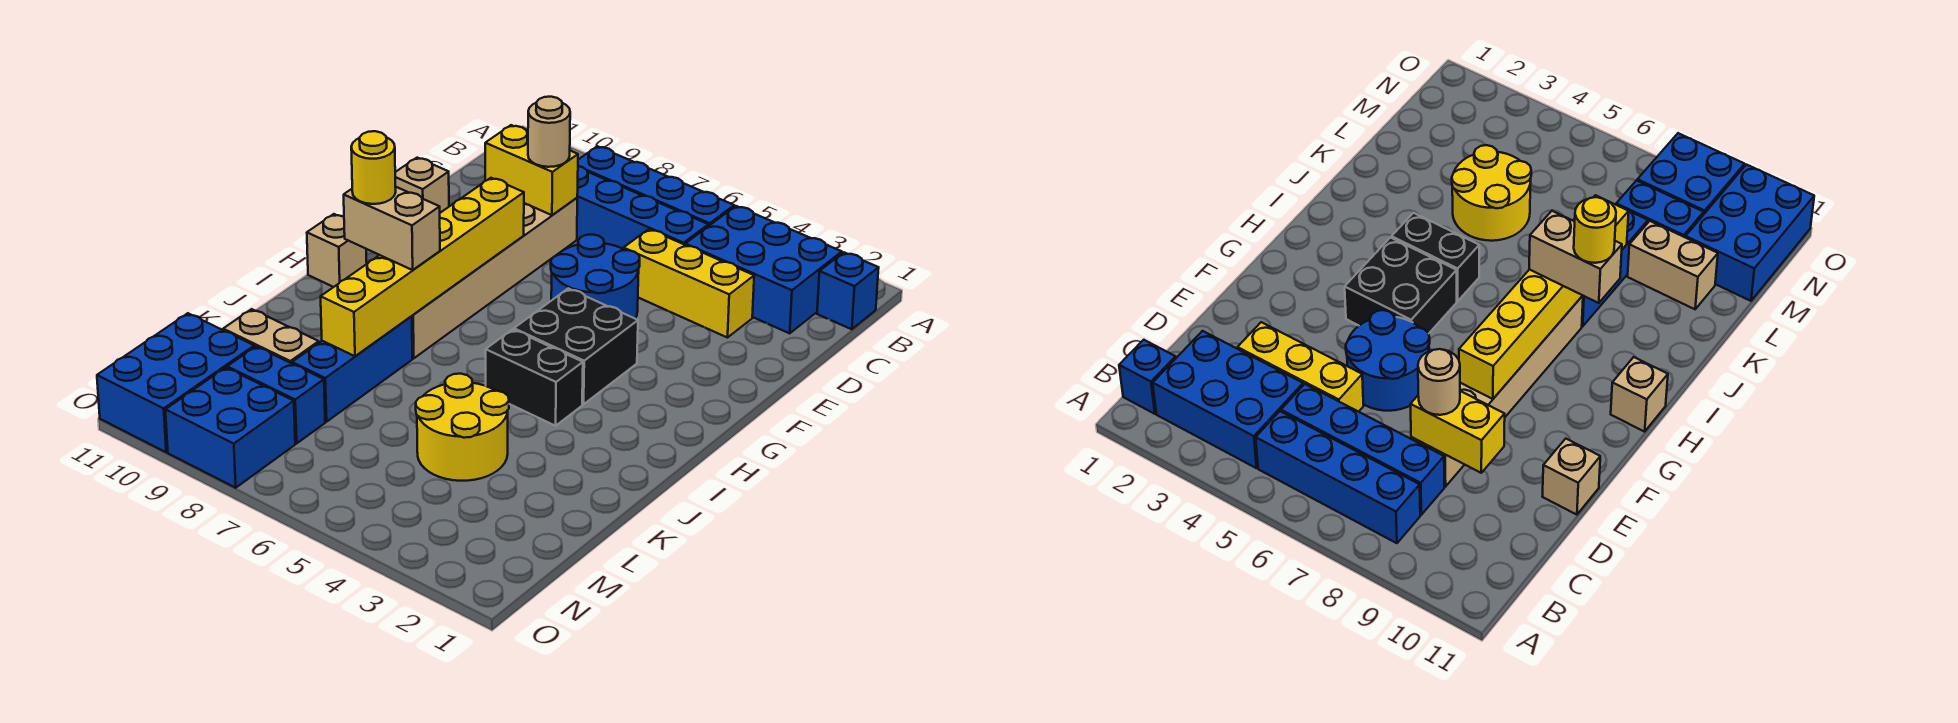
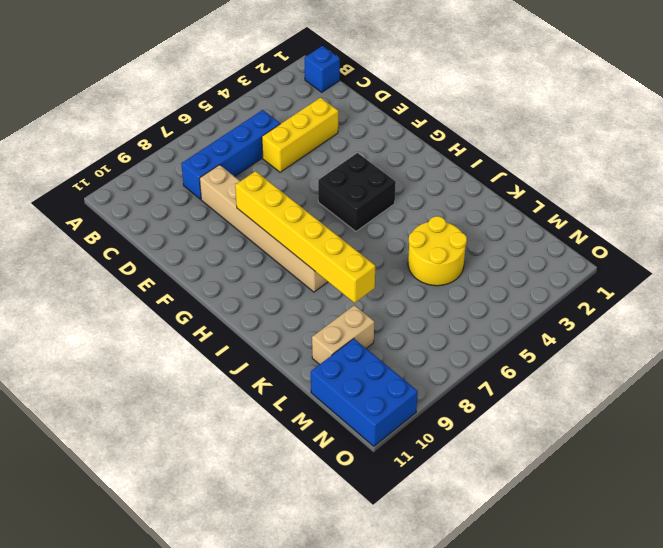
none -> blue brick B2:C4 level 1
none -> blue brick B5:B8 level 1
none -> blue round brick E5:F6 level 1

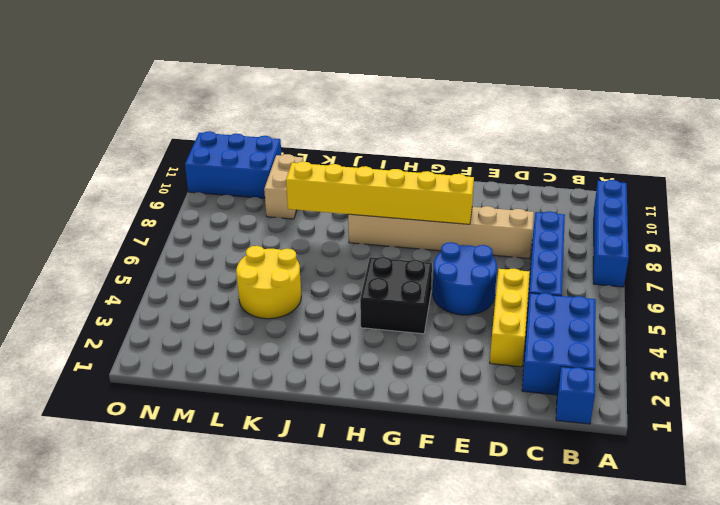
blue brick A7:A10 level 1 -> blue brick B5:B8 level 1
none -> tan brick E11 level 1
none -> tan brick H11 level 1
none -> black brick I4:I5 level 1

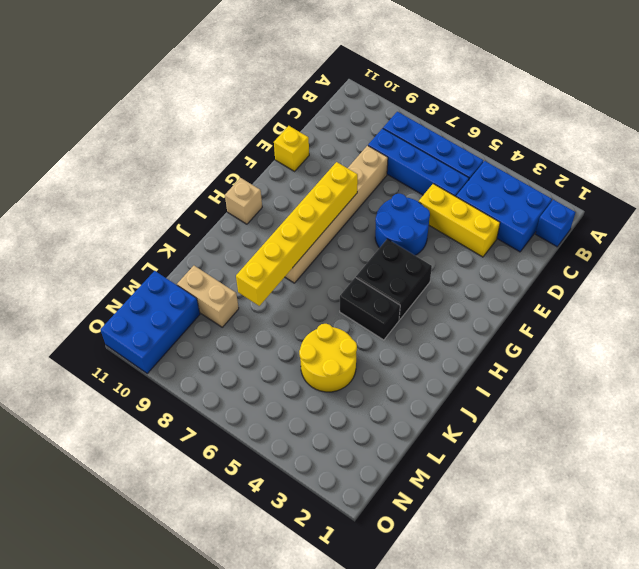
yellow brick E11 level 1 -> tan brick E11 level 1
none -> blue brick J8:L8 level 1
none -> blue brick M8:M9 level 1
none -> blue brick N8:O9 level 1

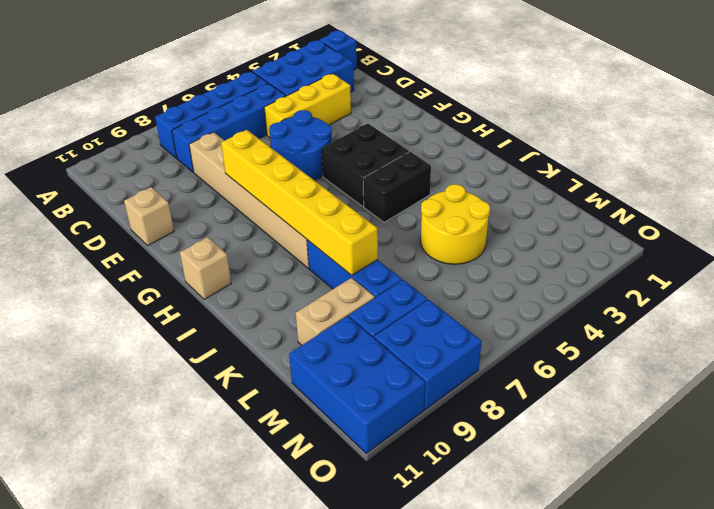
none -> yellow brick D8:D9 level 2
none -> tan round brick D8 level 3
none -> tan brick I8:I9 level 3

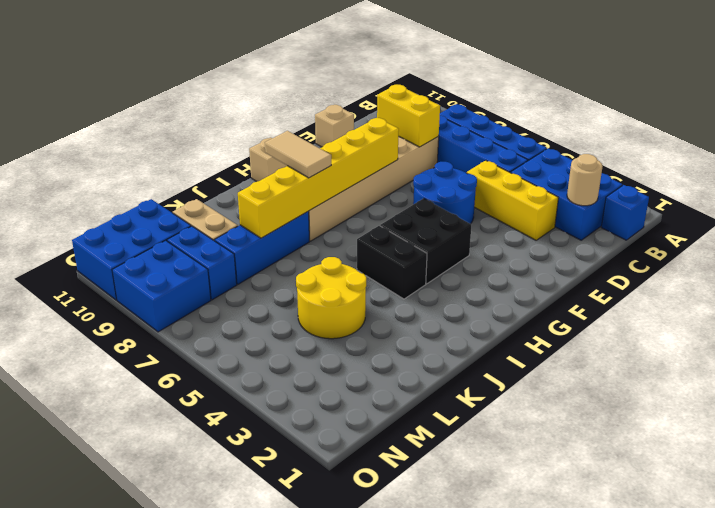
tan round brick C2 level 2 -> tan round brick D8 level 3
tan tile I8:I9 level 3 -> tan brick I8:I9 level 3
none -> yellow round brick I9 level 4

